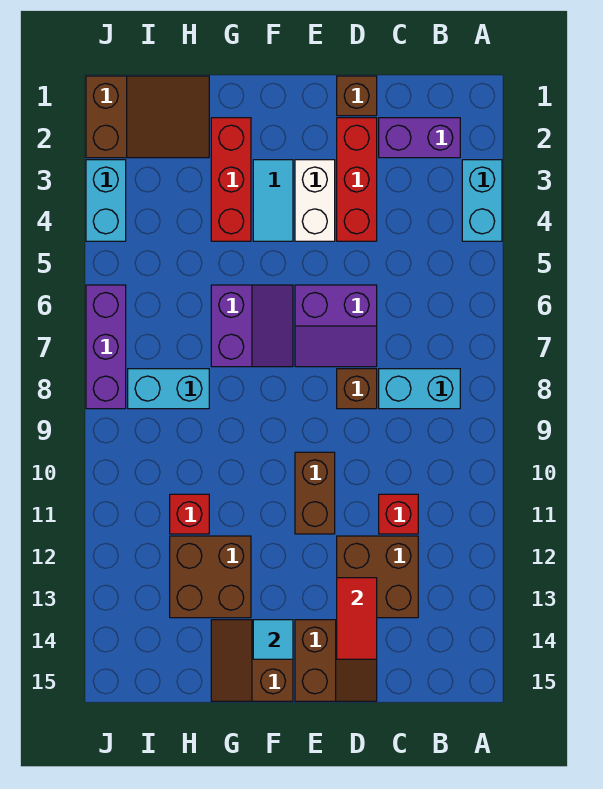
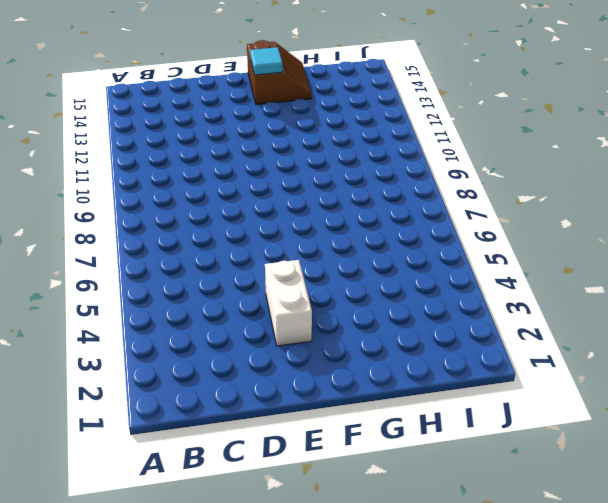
none -> cyan brick A3:A4 level 1
none -> purple brick B2:C2 level 1
none -> cyan brick B8:C8 level 1

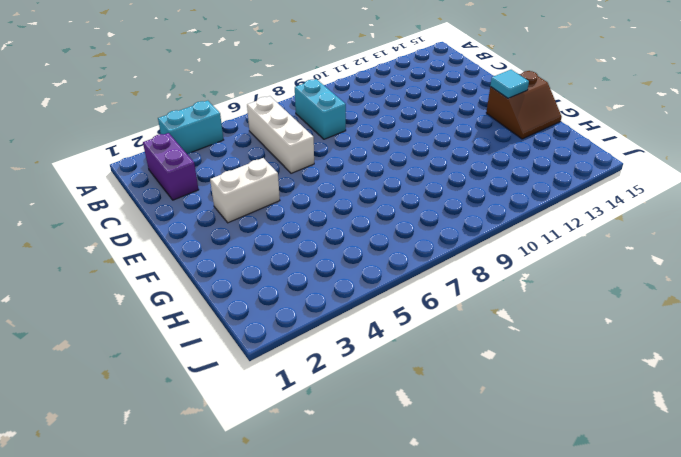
white brick B6:D6 level 1 -> purple slope D6:E7 level 1 top 6
none -> red brick C11 level 1
none -> brown brick C12:D13 level 1
none -> brown brick D1 level 1

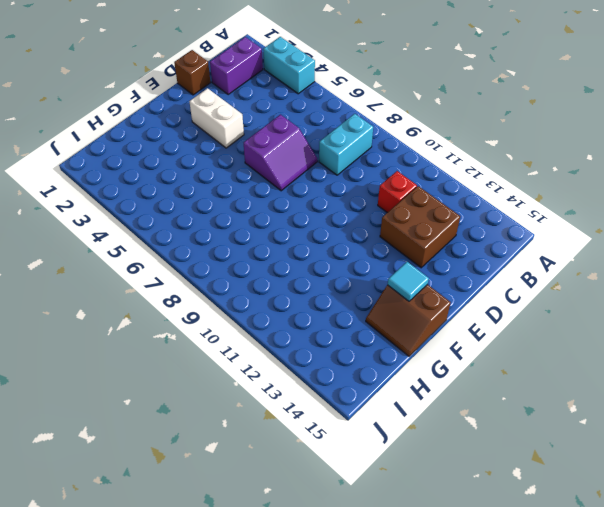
none -> red brick D2:D4 level 1
none -> brown brick D8 level 1
none -> brown slope D14:E15 level 1 top E

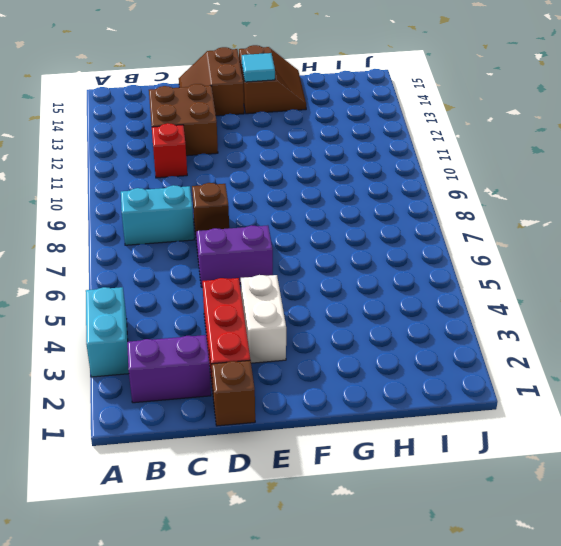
none -> brown brick E10:E11 level 1
none -> cyan tile F3:F4 level 1
none -> purple slope F6:G7 level 1 top G

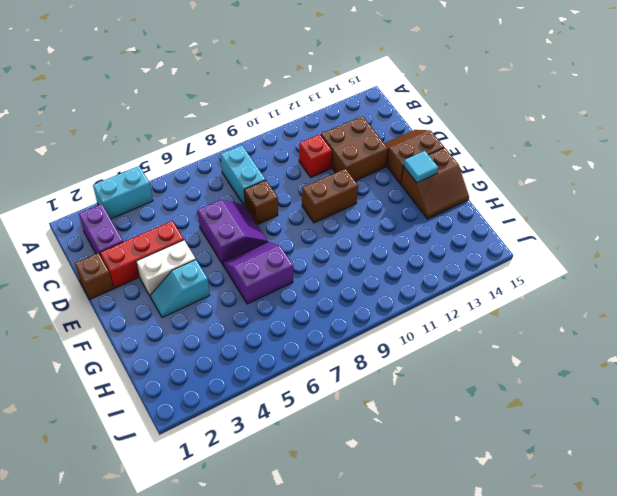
cyan slope F3:F4 level 1 top 4 -> cyan tile F3:F4 level 1
none -> red brick G2:G4 level 1
none -> brown brick G12:H13 level 1
none -> brown slope H1:J2 level 1 top J

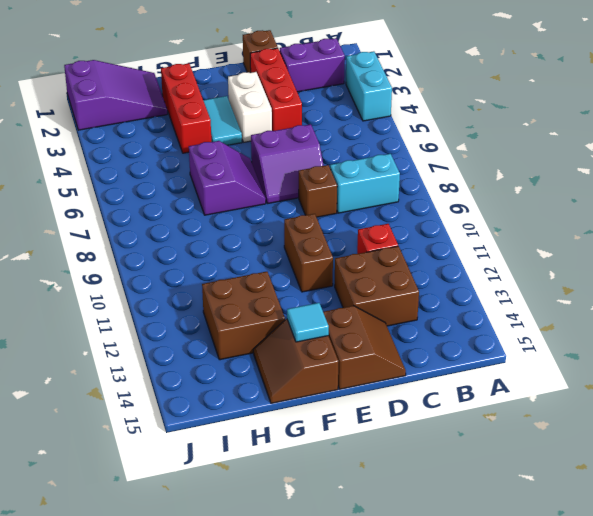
purple slope H1:J2 level 1 top J -> brown slope H1:J2 level 1 top J
none -> cyan brick H8:I8 level 1
none -> red brick H11 level 1
none -> cyan brick J3:J4 level 1

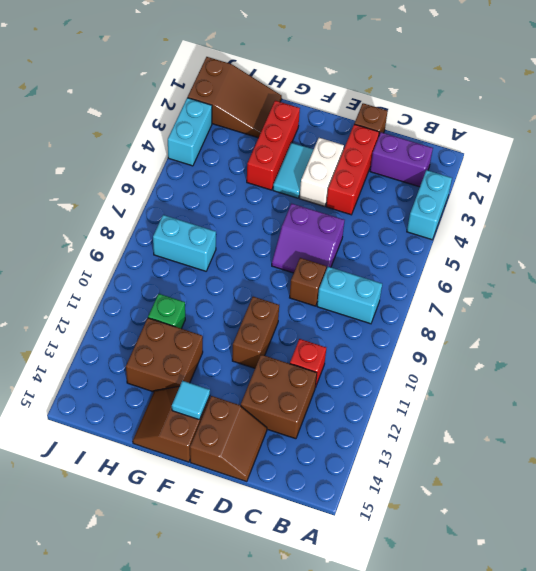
green brick H11 level 1 -> red brick H11 level 1
none -> purple slope F6:G7 level 1 top G
none -> purple brick J6:J8 level 1
none -> red tile D13:D14 level 2

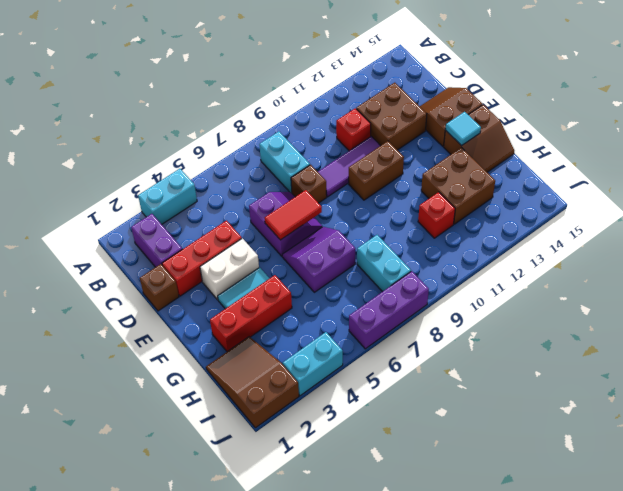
purple tile D9:D11 level 1 -> none
red tile E6:E7 level 2 -> red tile D13:D14 level 2

